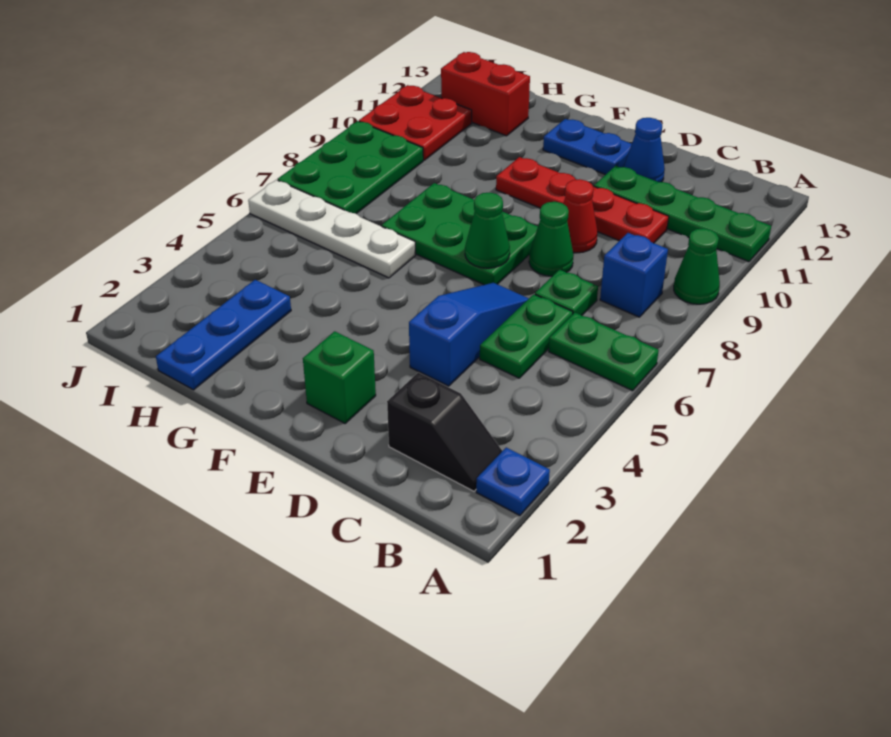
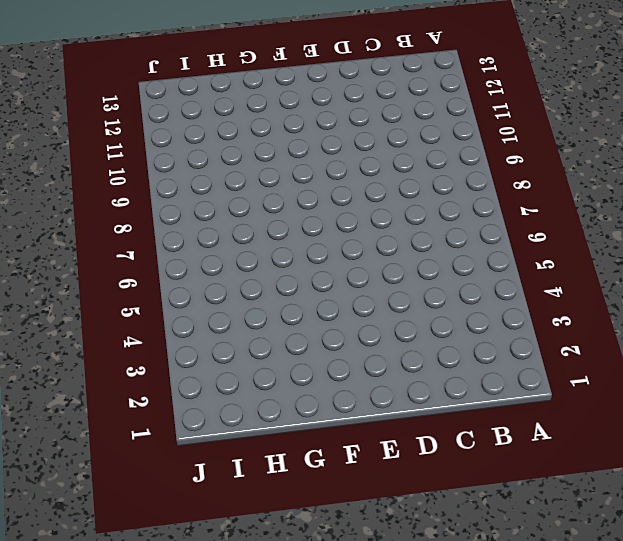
none -> blue plate A2 level 1
none -> green plate A6:B6 level 1
none -> green cone A9 level 1

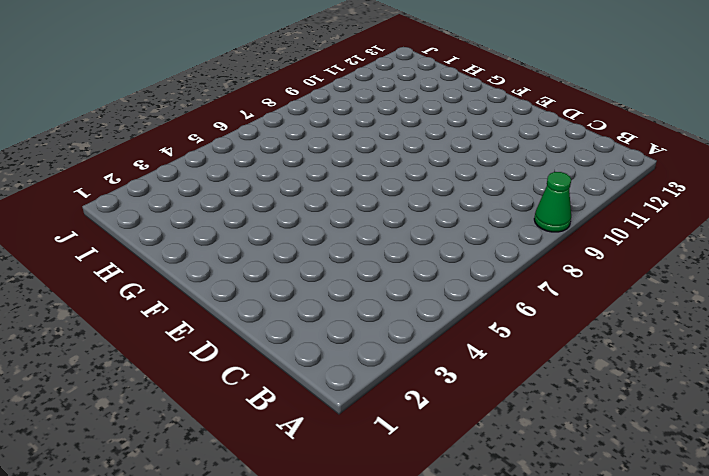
none -> blue plate A2 level 1
none -> green plate A6:B6 level 1
none -> green plate A11:D11 level 1

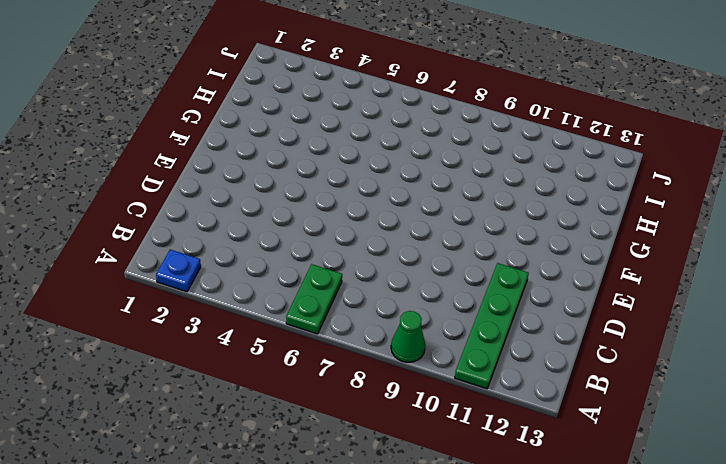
none -> black slope B2:C2 level 1 top C
none -> blue brick B8 level 1
none -> green plate C5:C6 level 1

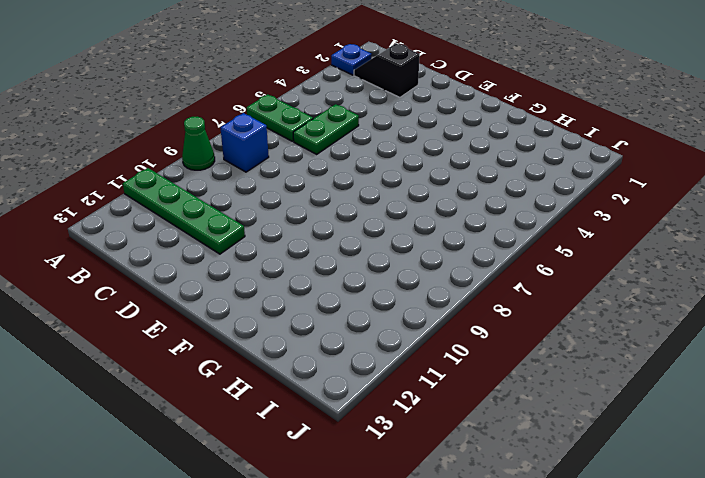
none -> green plate C7 level 1
none -> red plate C10:F10 level 1
none -> blue slope D4:D6 level 1 top 4

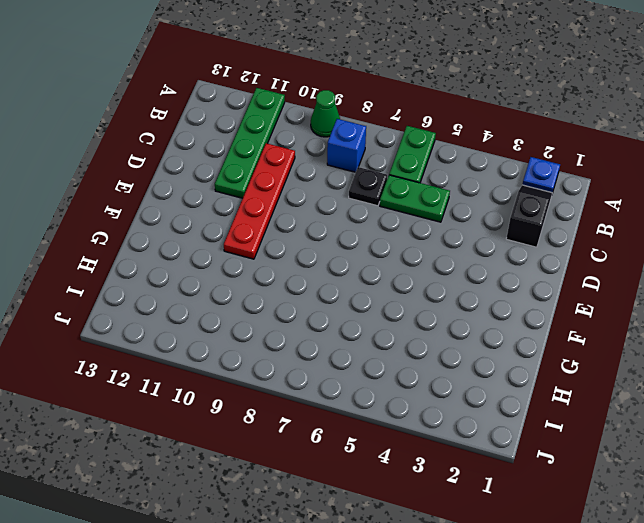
black plate C7 level 1 -> green plate C7 level 1
none -> blue slope D4:D6 level 1 top 4
none -> green cone D8 level 1
none -> red cone D9 level 1

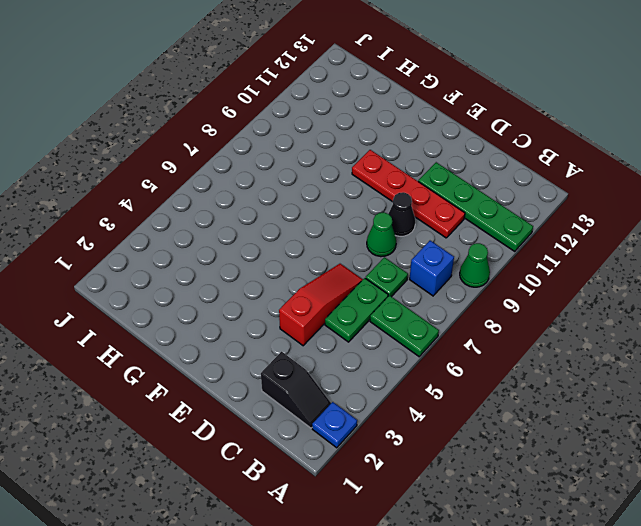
red slope D4:D6 level 1 top 4 -> blue slope D4:D6 level 1 top 4
black cone D9 level 1 -> red cone D9 level 1
none -> blue cone D12 level 1
none -> green brick E2 level 1
none -> green plate E7:G8 level 1

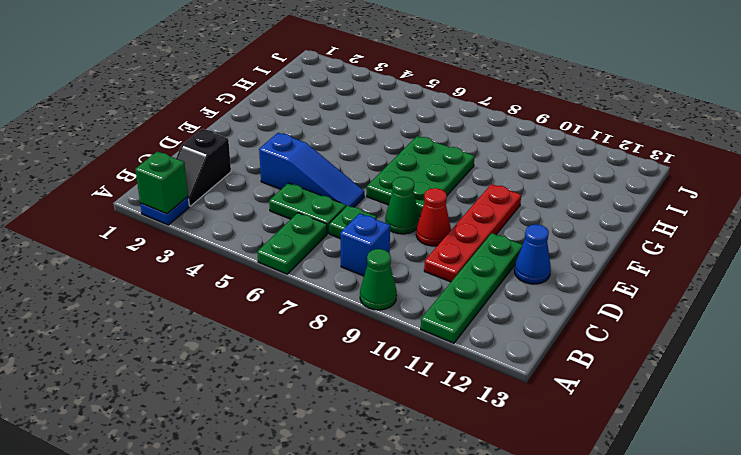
green brick A2 level 2 -> green brick E2 level 1
none -> blue plate E12:F12 level 1
none -> white plate G6:J6 level 1
none -> blue plate H1:H3 level 1

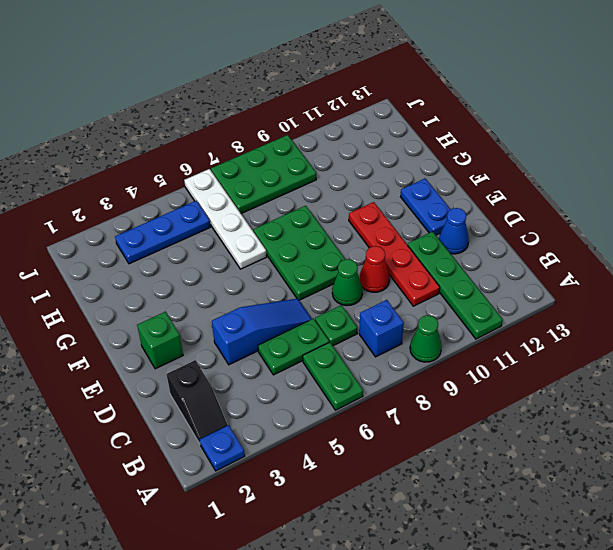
blue plate I3:I5 level 1 -> blue plate H1:H3 level 1
none -> red brick H12:I12 level 1
none -> red plate I10:J11 level 1
none -> green cone E7 level 2

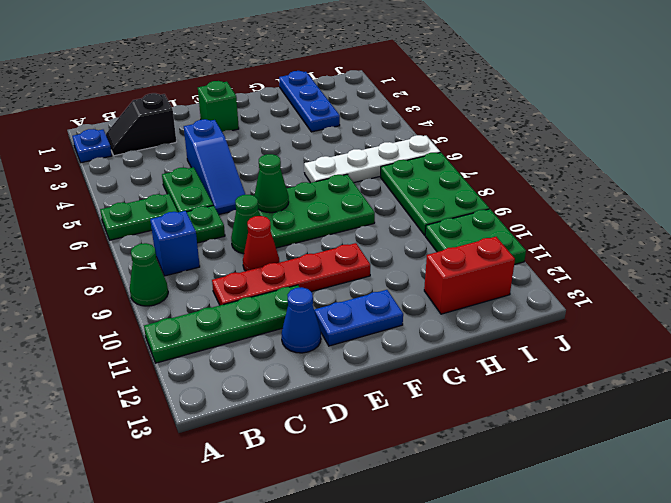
green plate I10:J11 level 1 -> red plate I10:J11 level 1

